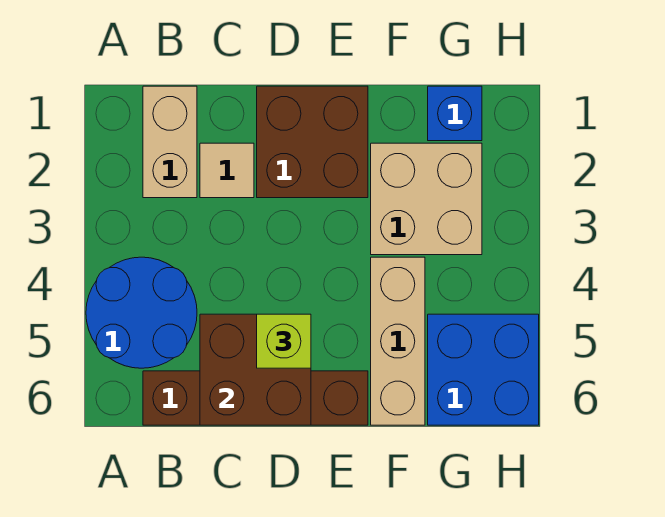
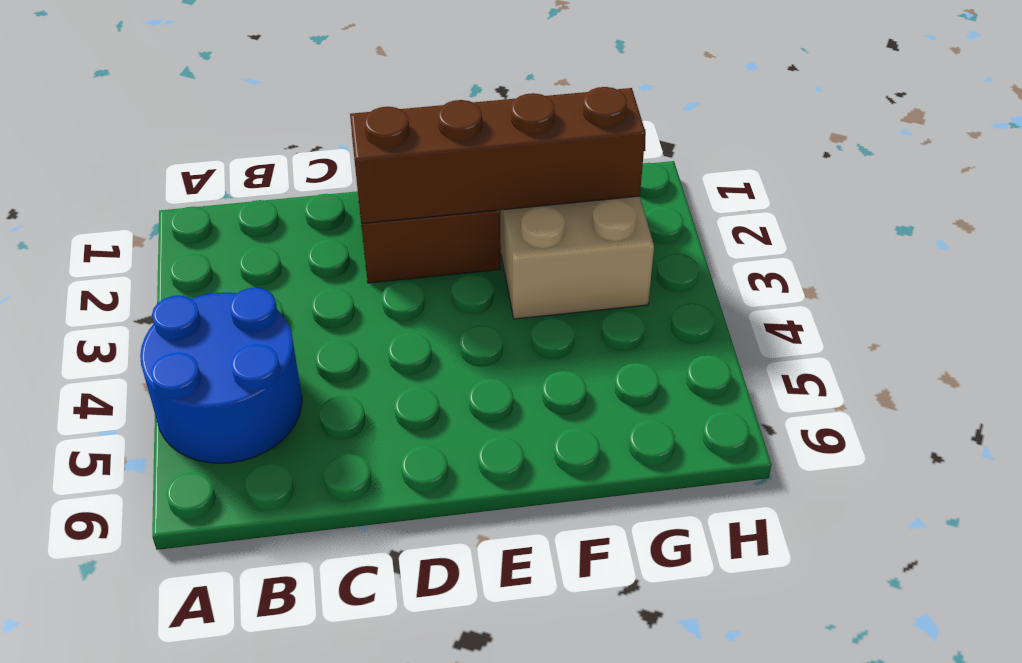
brown brick D2:G2 level 2 -> brown brick B6:E6 level 1
none -> tan brick B1:B2 level 1
none -> tan tile C2 level 1

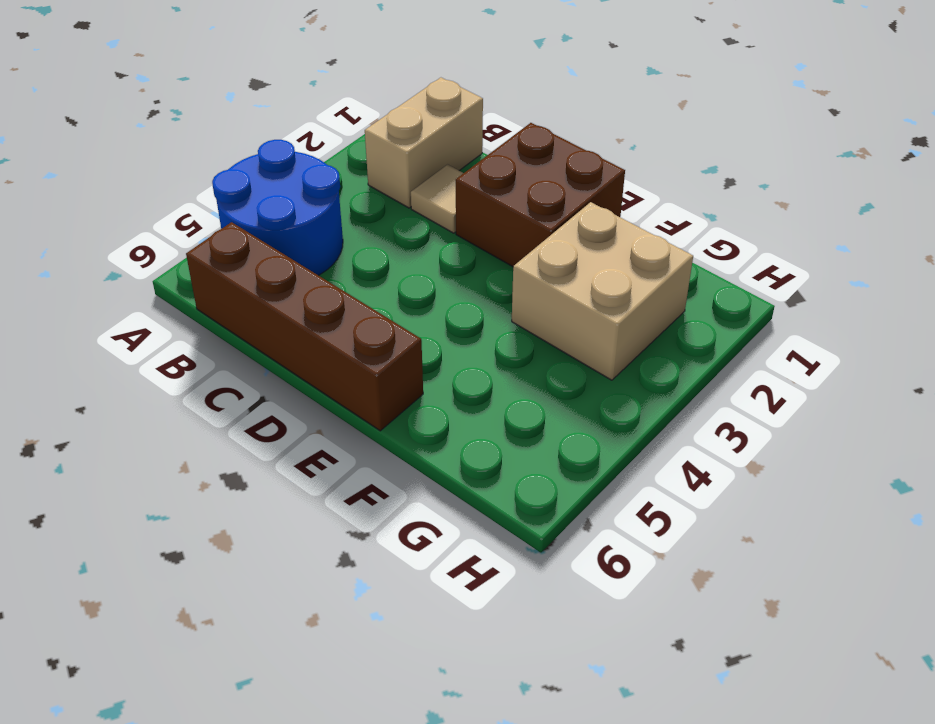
none -> tan brick F4:F6 level 1
none -> blue brick G1 level 1

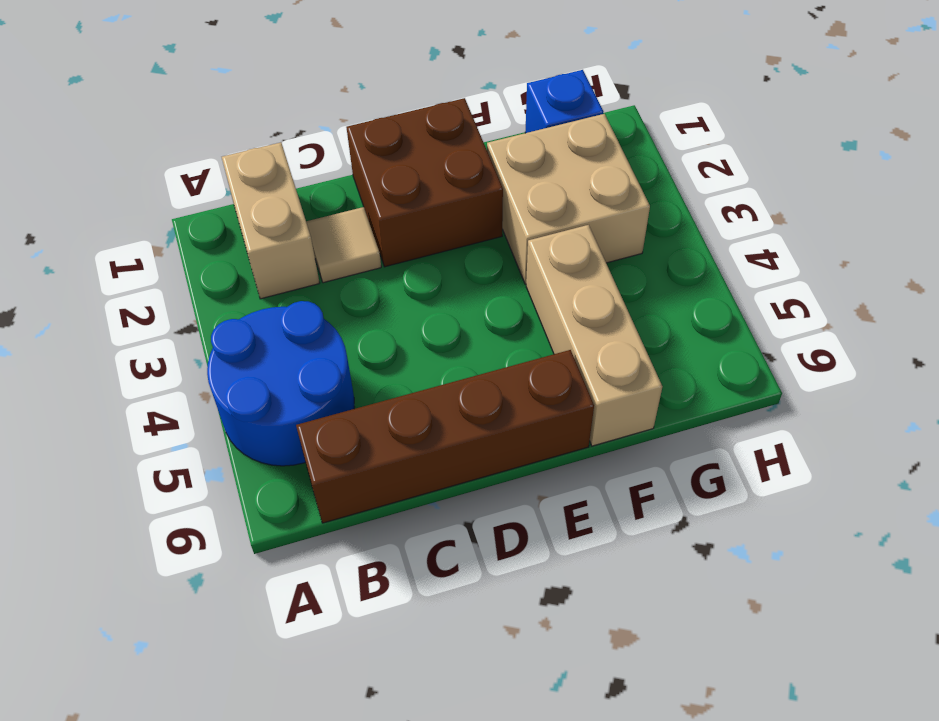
none -> blue brick G5:H6 level 1
none -> brown brick C5:D6 level 2

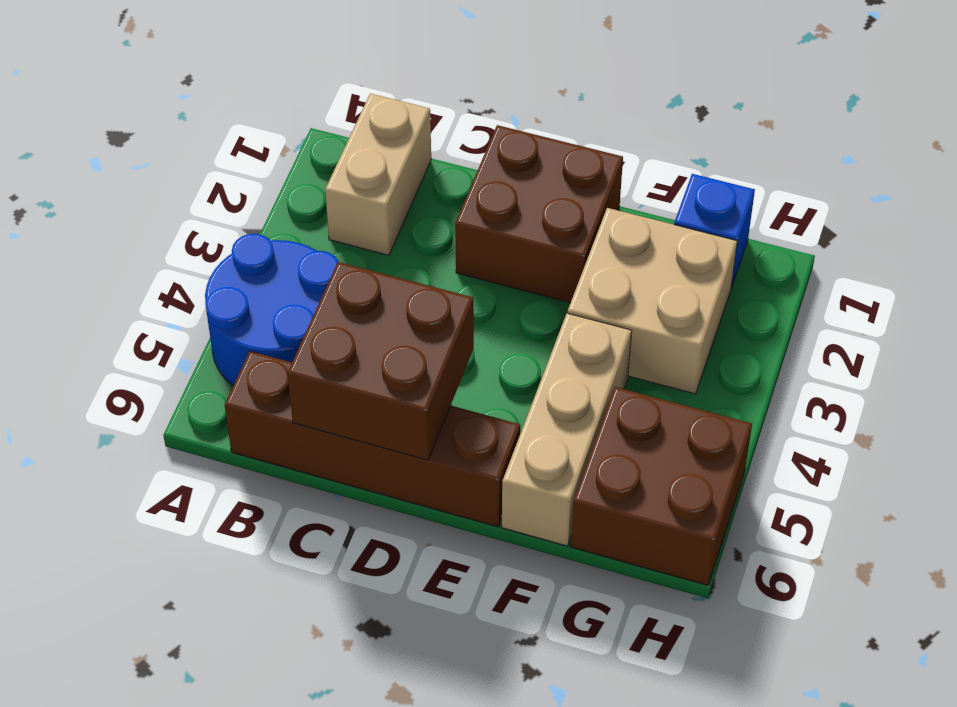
brown brick G5:H6 level 1 -> blue brick G5:H6 level 1
none -> tan tile C2 level 1
none -> lime brick D5 level 3

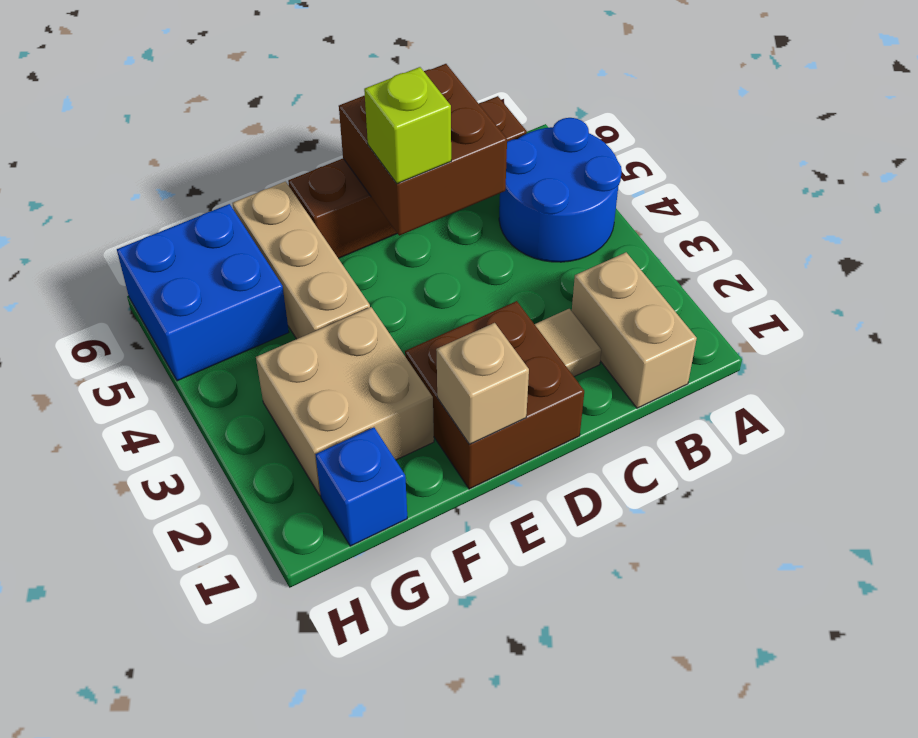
tan brick E1 level 2 -> none

